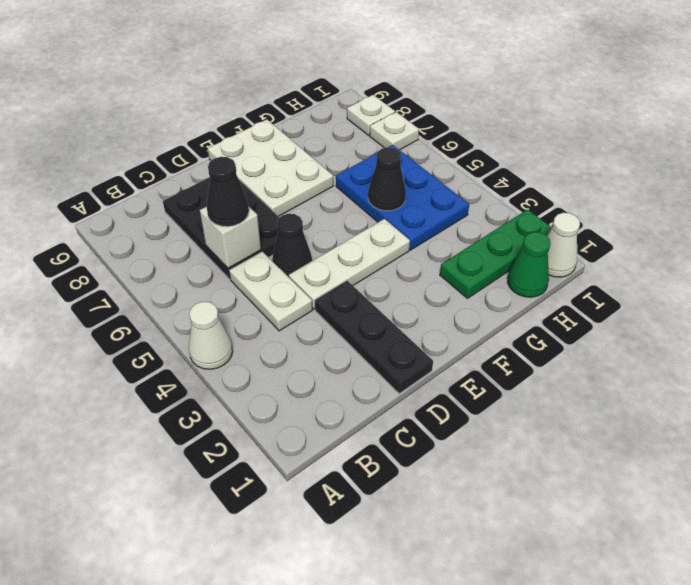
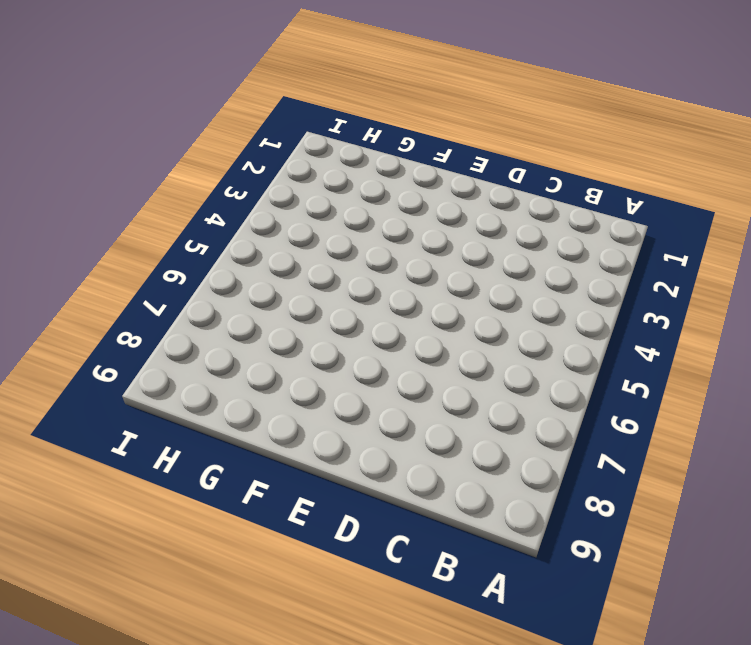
none -> white cone A4 level 1
none -> white plate C4:C5 level 1
none -> black plate C6:D8 level 1

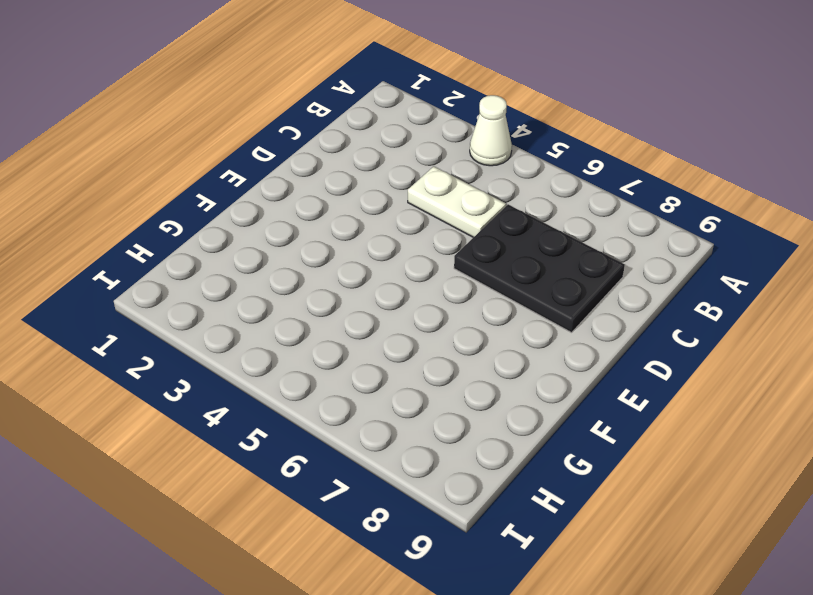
none -> black plate D1:D3 level 1
none -> white plate D4:F4 level 1
none -> black cone D5 level 1

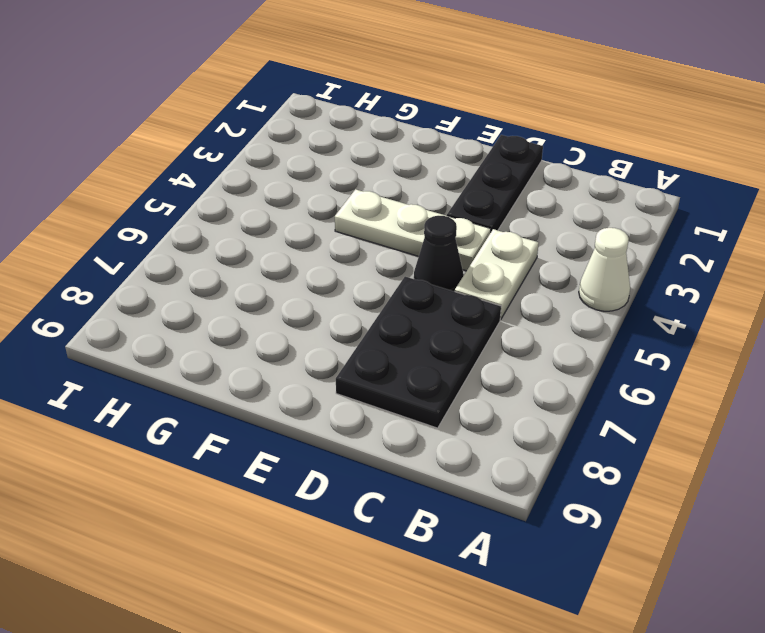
none -> white plate E7:F9 level 1
none -> green plate G2:I2 level 1
none -> blue plate G4:H6 level 1

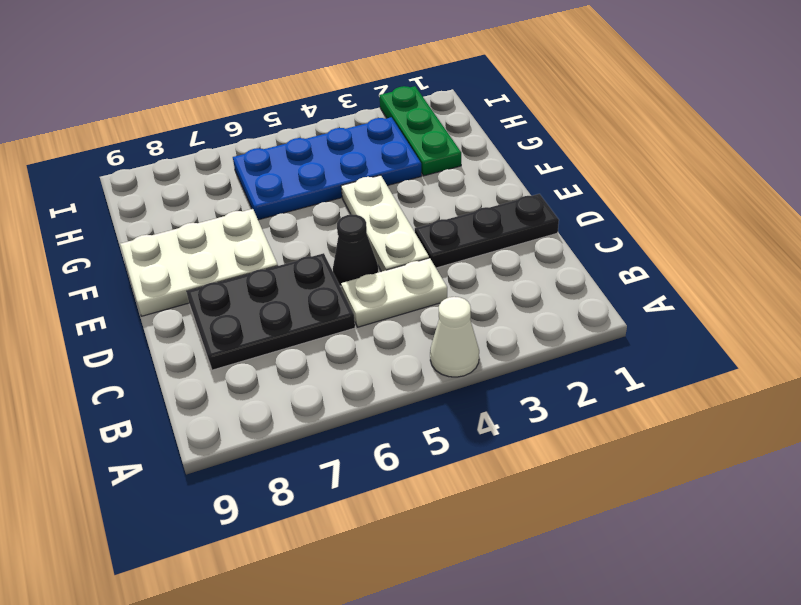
blue plate G3:H6 level 1 -> blue plate G4:H6 level 1
none -> green cone H1 level 1
none -> white cone I1 level 1
none -> white plate I7 level 1

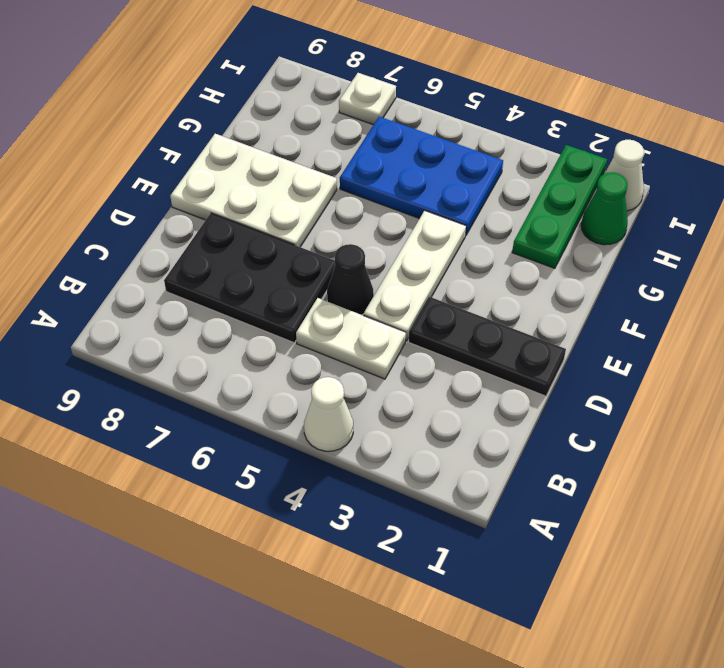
none -> white plate I8 level 1
none -> white brick C6 level 2
none -> black cone G5 level 2

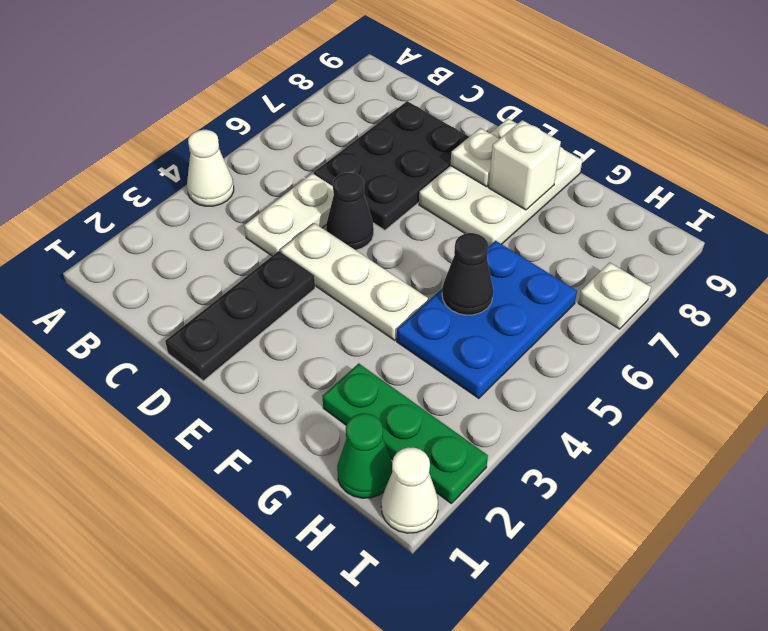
white plate E8 level 2 -> white plate I8 level 1
white brick F8 level 2 -> white brick C6 level 2
none -> black cone C6 level 3

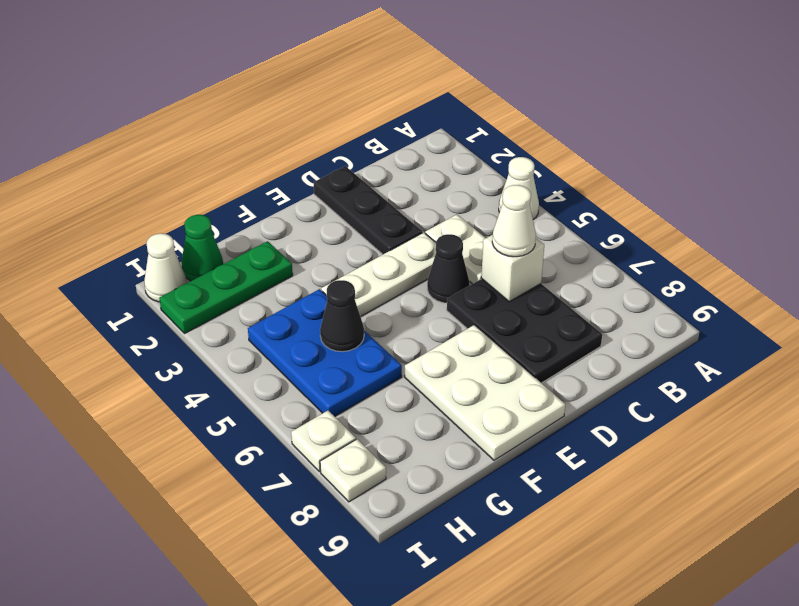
white cone C6 level 3 -> black cone C6 level 3

